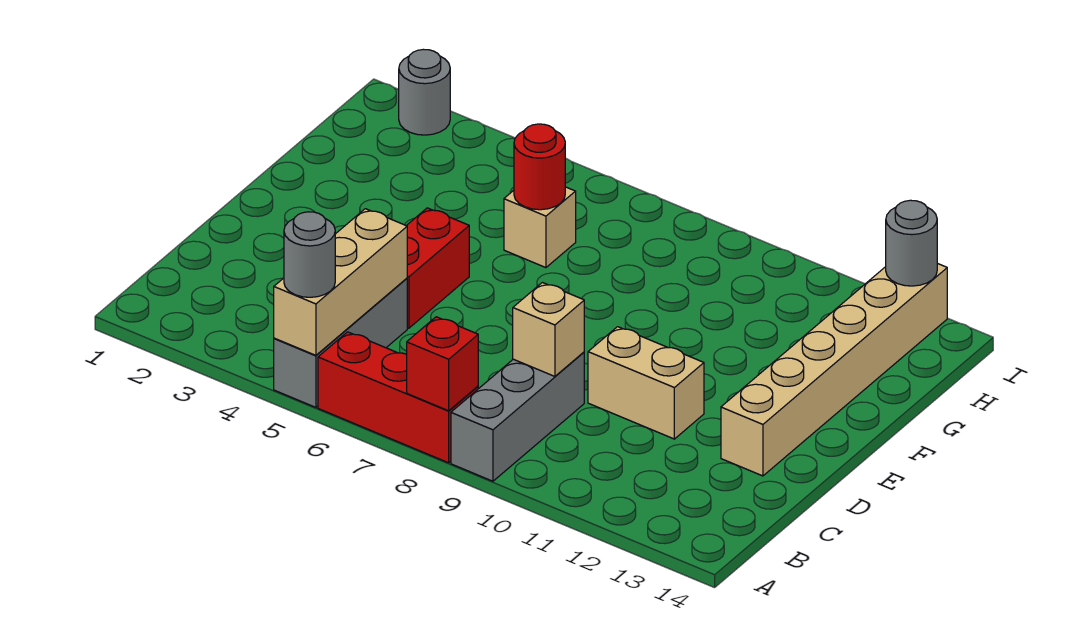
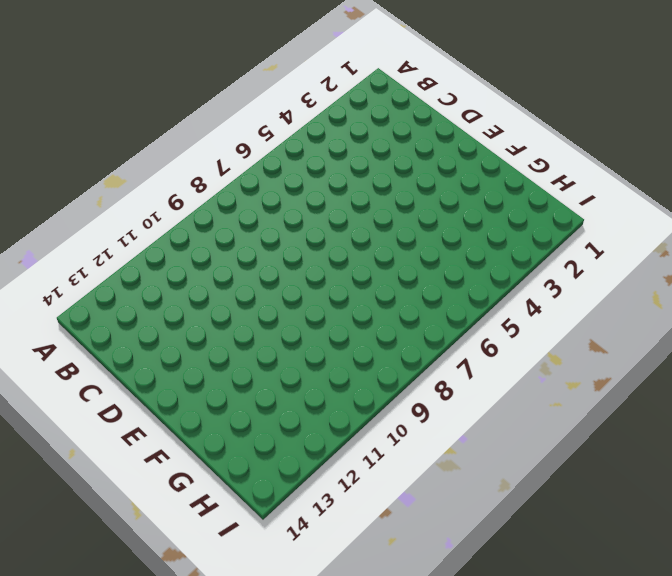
none -> grey brick A5:C5 level 1
none -> red brick A6:A8 level 1
none -> grey brick A9:C9 level 1

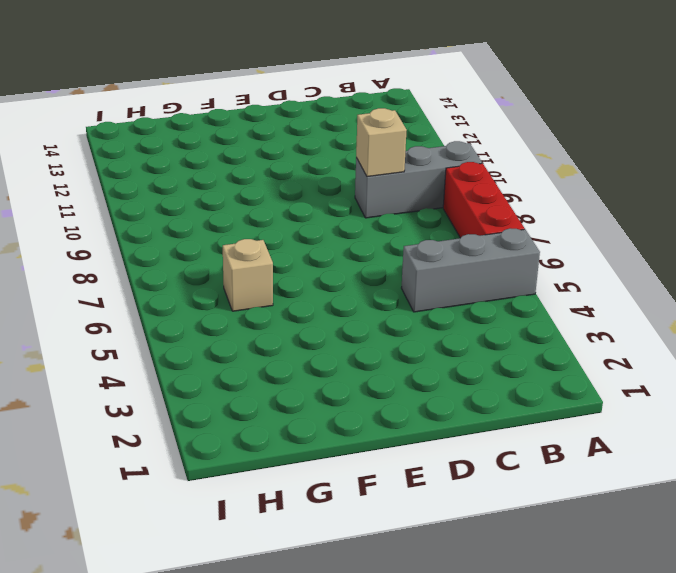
none -> red brick D5:E5 level 1
none -> tan brick D10:D11 level 1
none -> tan brick D13:I13 level 1

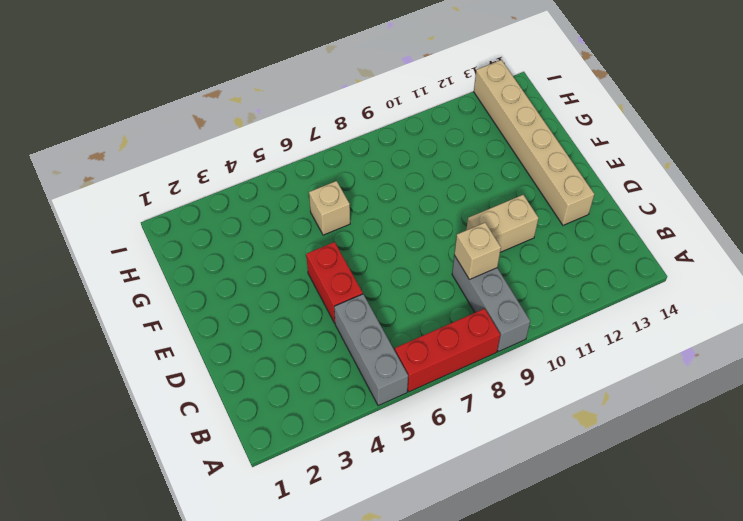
none -> grey round brick I2 level 1
none -> tan brick A5:C5 level 2
none -> red brick A8 level 2

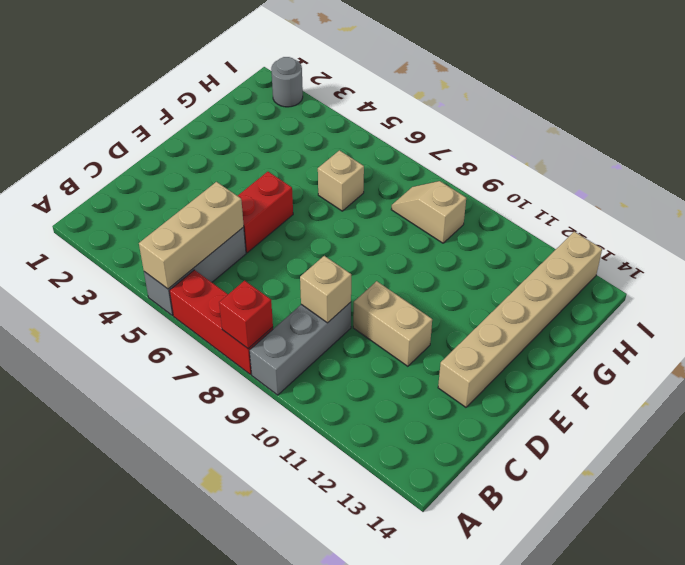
tan slope H8:H9 level 1 top 9 -> none
none -> red round brick G6 level 2
none -> grey round brick I13 level 2
none -> grey round brick A5 level 3

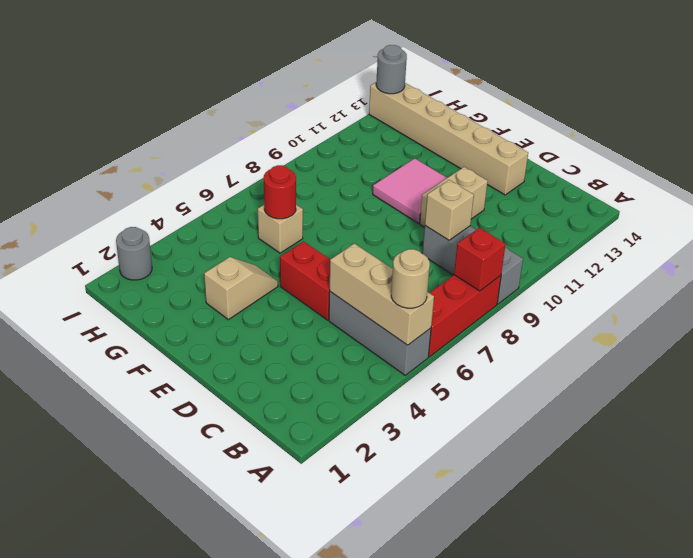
tan round brick A5 level 3 -> grey round brick A5 level 3
pink tile E10:F11 level 1 -> none
tan slope F3:F4 level 1 top 3 -> none

